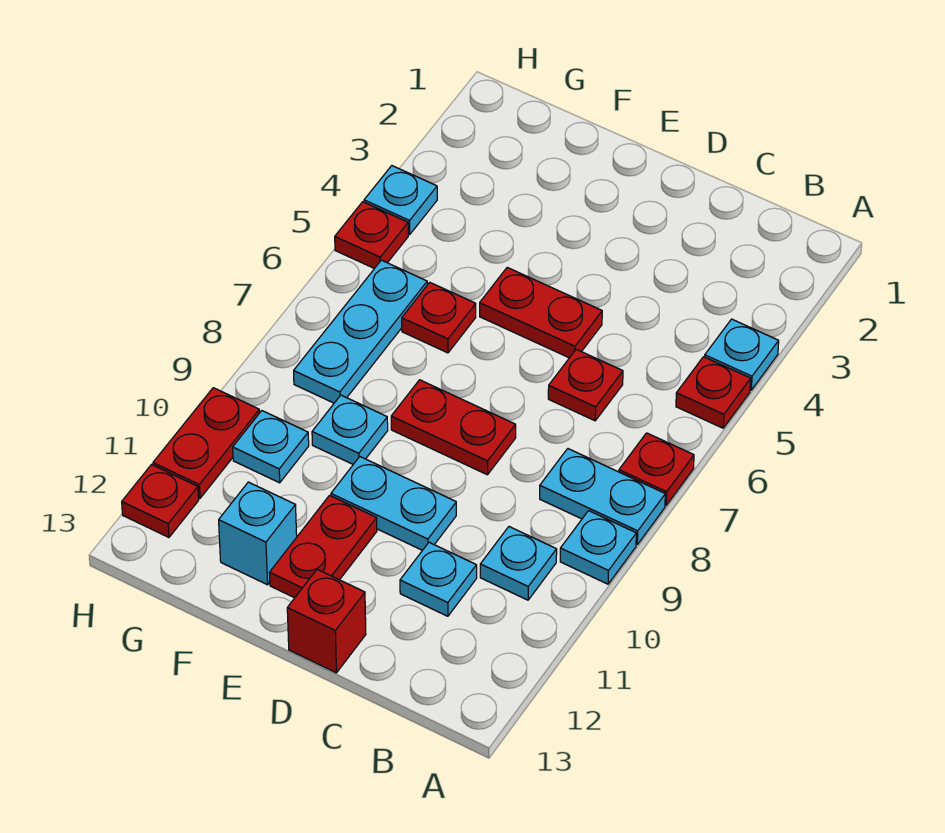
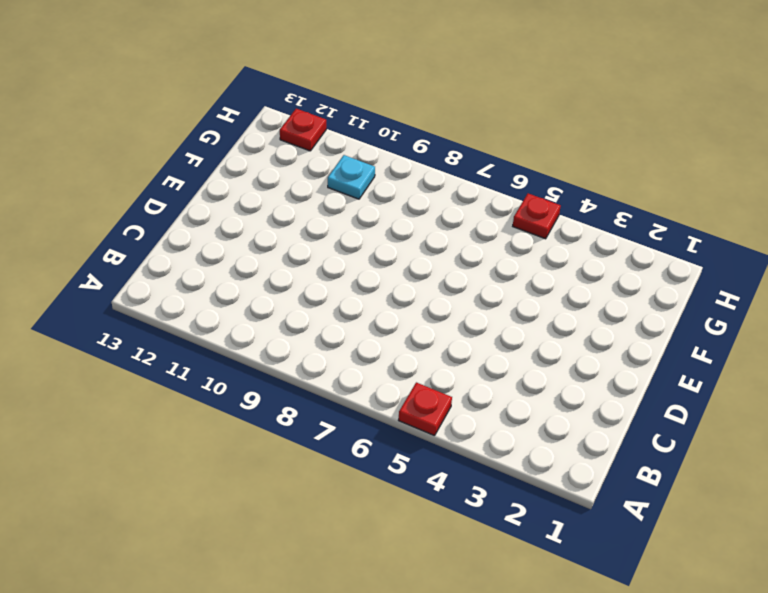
none -> cyan plate A4 level 1
none -> red plate A7 level 1
none -> cyan plate A8:B8 level 1

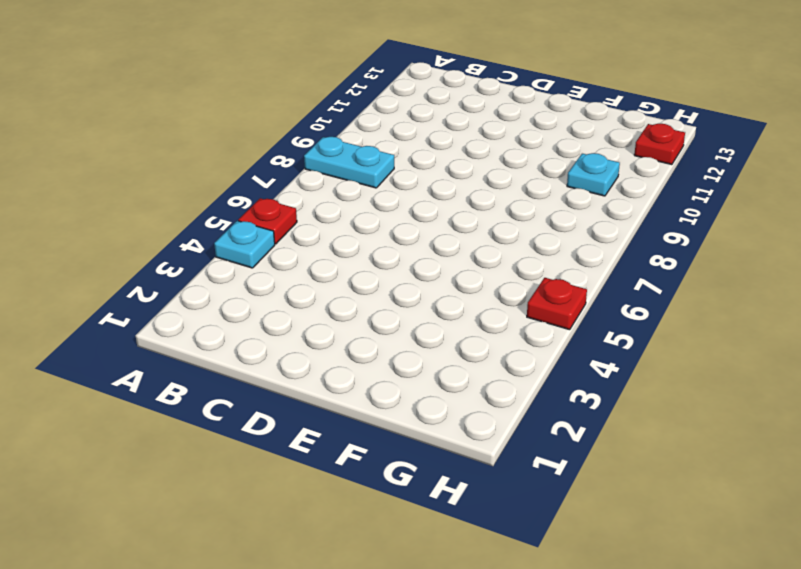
none -> red plate A7 level 1
none -> cyan plate A9 level 1
none -> cyan plate B10 level 1

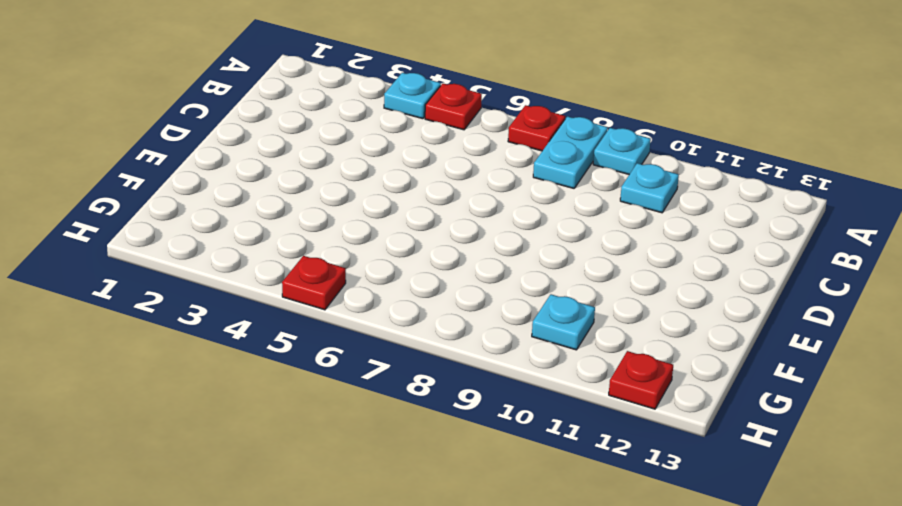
none -> red plate C6 level 1
none -> cyan plate C11 level 1
none -> red plate D5:E5 level 1

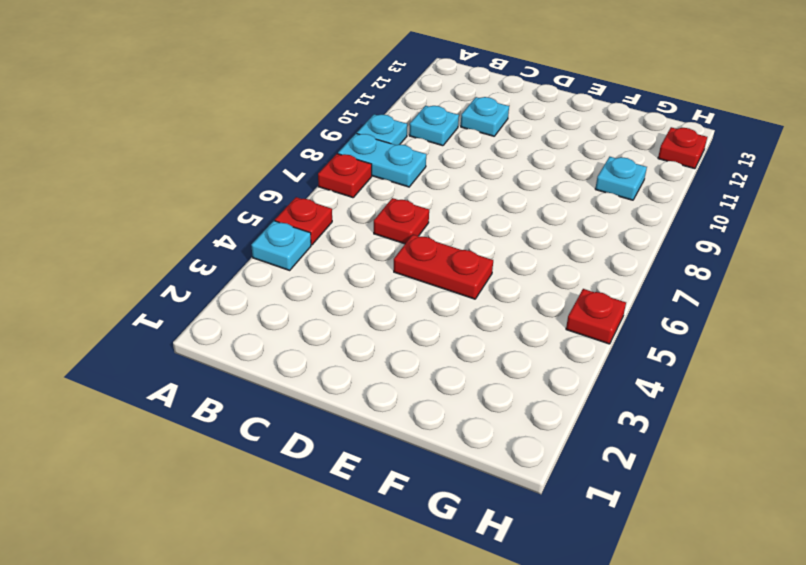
none -> red plate D8:E8 level 1
none -> cyan plate D10:E10 level 1
none -> red brick D13 level 1

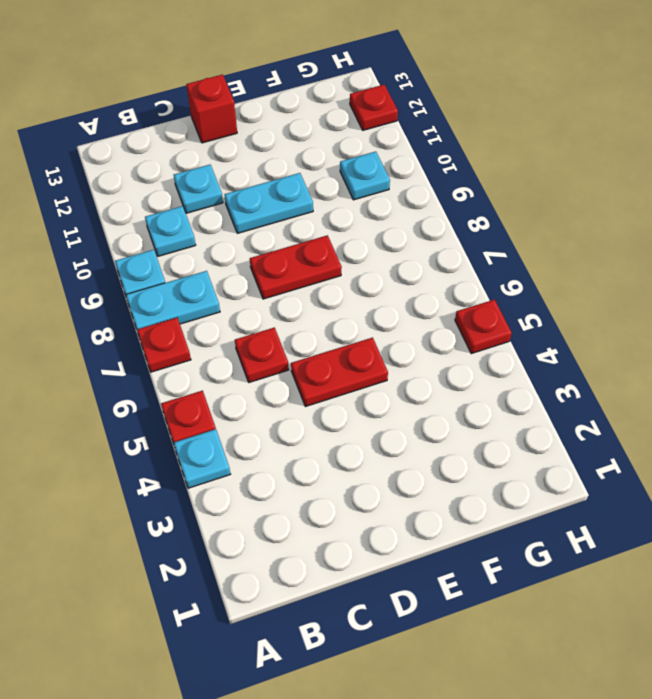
none -> red plate E11:E12 level 1
none -> red plate F6 level 1
none -> cyan plate F9 level 1

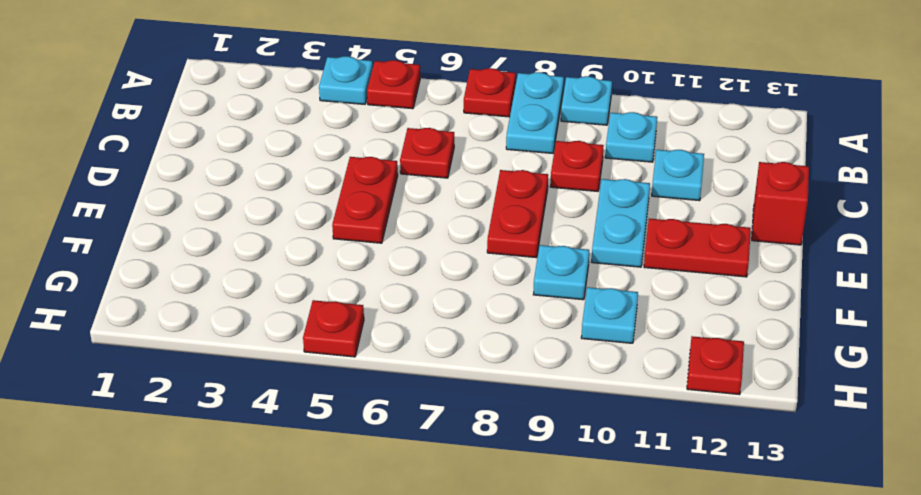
red plate C9 level 1 -> red plate F6 level 1
none -> cyan brick F12 level 1
none -> cyan plate G6:G8 level 1
none -> cyan plate H4 level 1

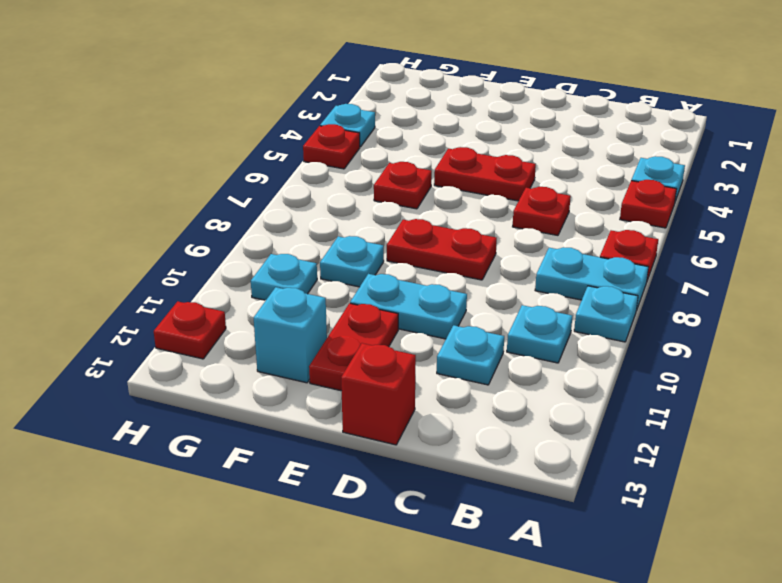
none -> cyan plate G6:G8 level 1
none -> red plate H10:H11 level 1

